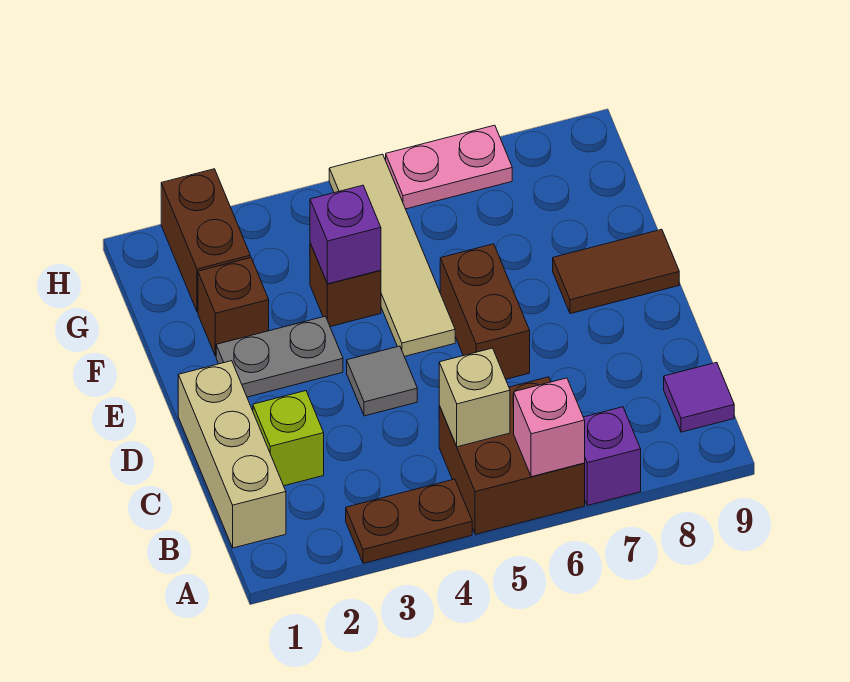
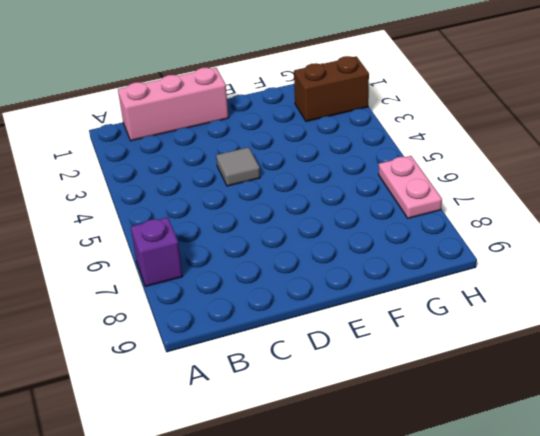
pink brick B1:D1 level 1 -> tan brick B1:D1 level 1
none -> brown plate A3:A4 level 1
none -> brown brick A5:B6 level 1
none -> purple tile B9 level 1

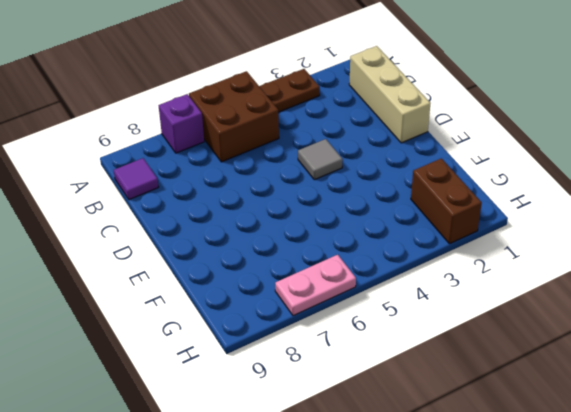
none -> lime brick C2 level 1
none -> brown brick D6:E6 level 1
none -> grey plate E2:E3 level 1

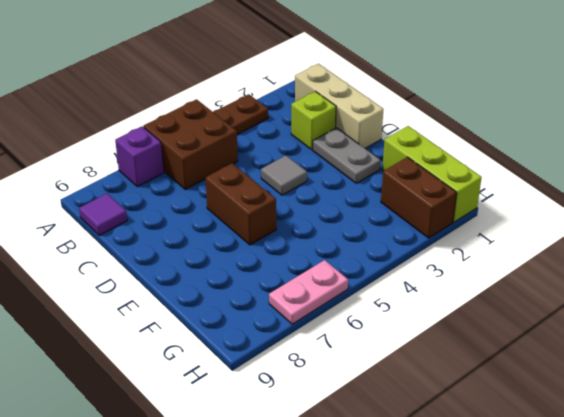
grey plate D2:E2 level 1 -> grey plate E2:E3 level 1
lime brick F1:H1 level 1 -> none
none -> tan tile E5:H5 level 1
none -> brown tile E8:E9 level 1
none -> brown brick F2 level 1

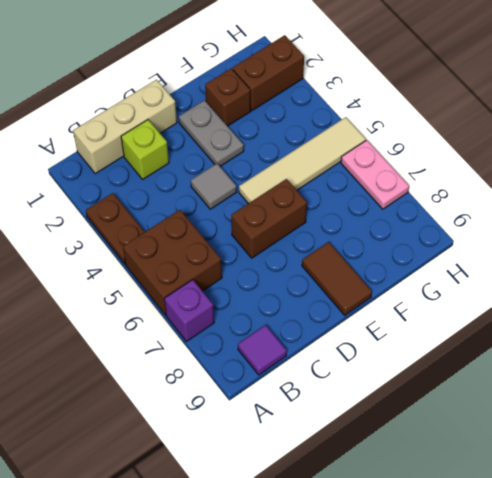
none -> brown brick F4 level 1
none -> pink brick A6 level 2
none -> tan brick B5 level 2

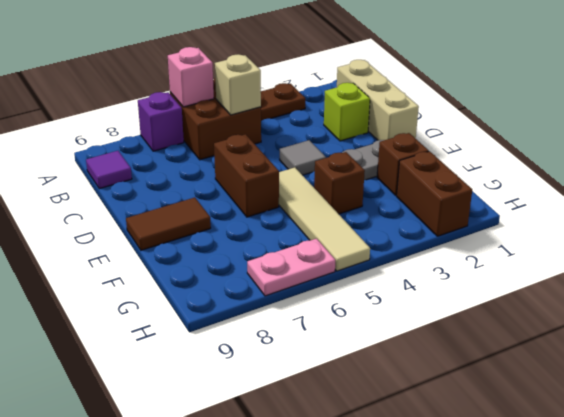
none -> purple brick F4 level 2

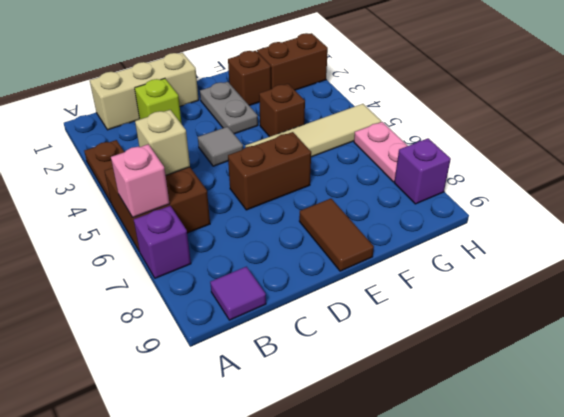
purple brick H8 level 1 -> purple brick F4 level 2

